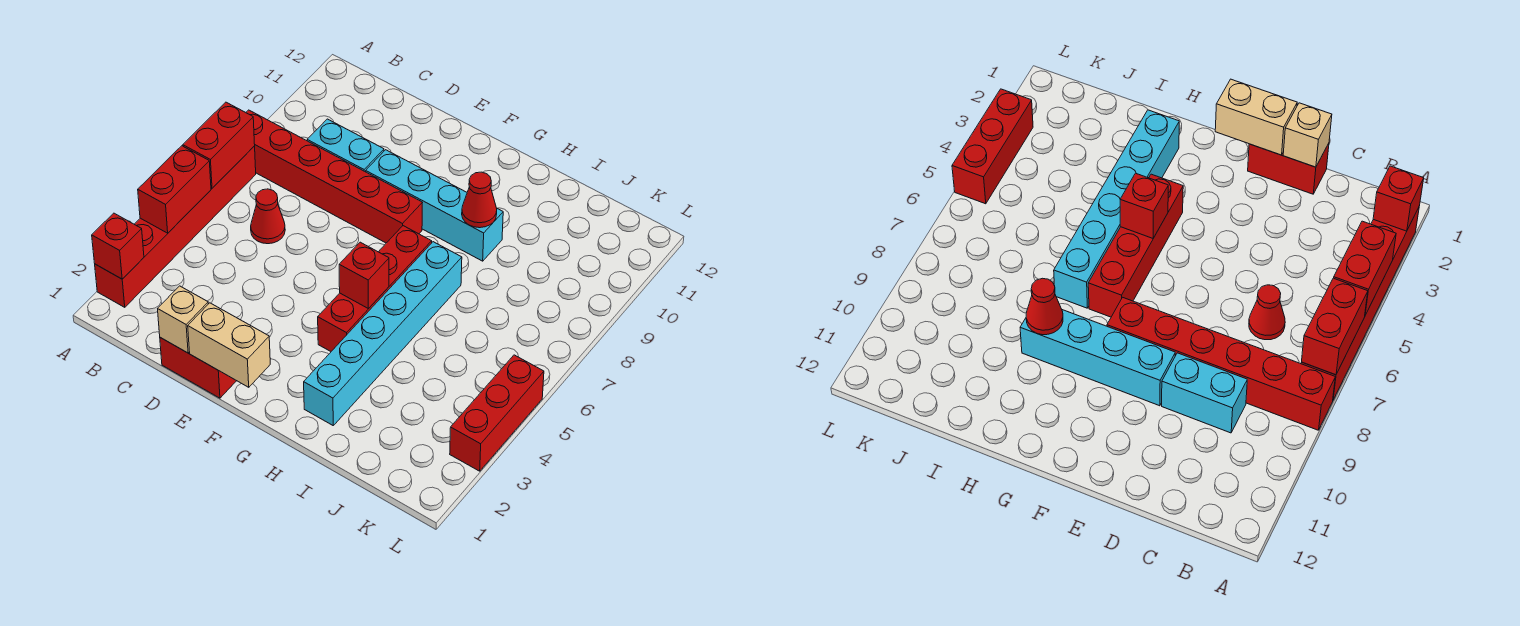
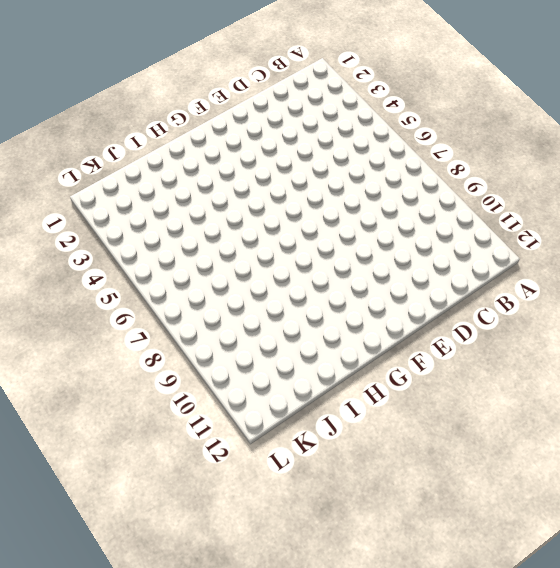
none -> red brick A2:A7 level 1
none -> red brick A8:F8 level 1
none -> red cone C6 level 1

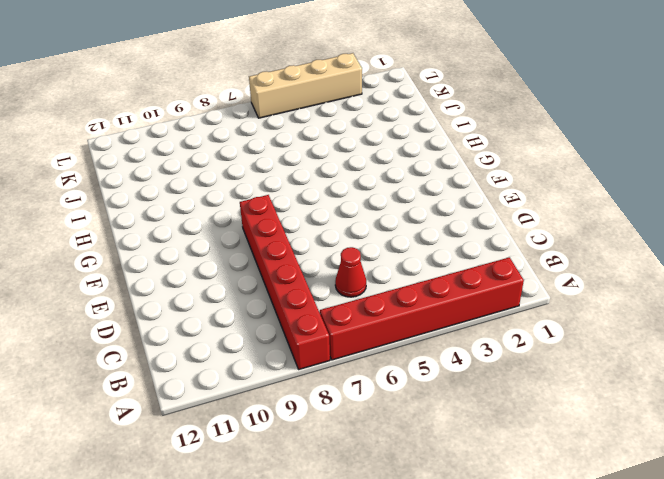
tan brick L3:L6 level 1 -> red brick L3:L5 level 1
none -> cyan brick C9:D9 level 1
none -> red brick D1:E1 level 1
none -> cyan brick E9:H9 level 1

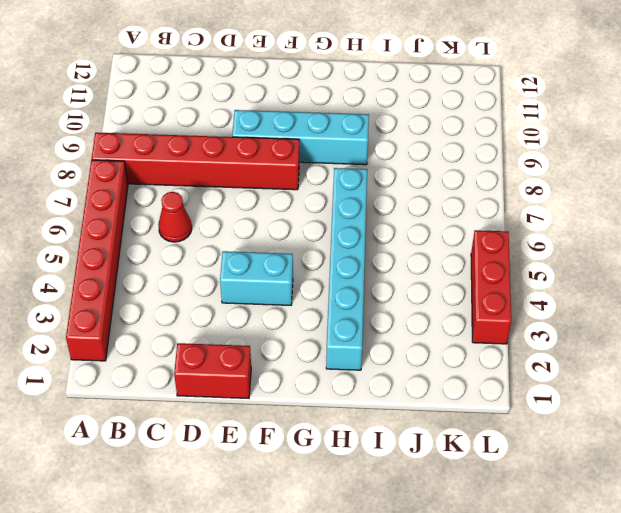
cyan brick E4:F4 level 1 -> cyan brick C9:D9 level 1
none -> red brick G4:G7 level 1
none -> red brick A2 level 2
none -> red brick A4:A5 level 2

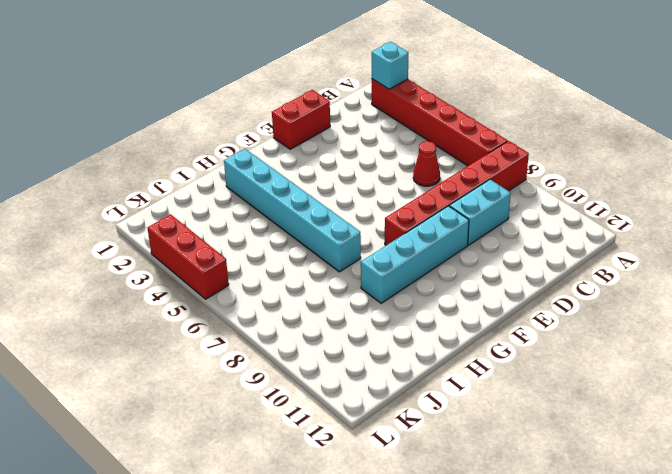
cyan brick A2 level 2 -> red brick A2 level 2
none -> red brick G4:G7 level 1
none -> red brick A4:A5 level 2
none -> red brick A6:A7 level 2

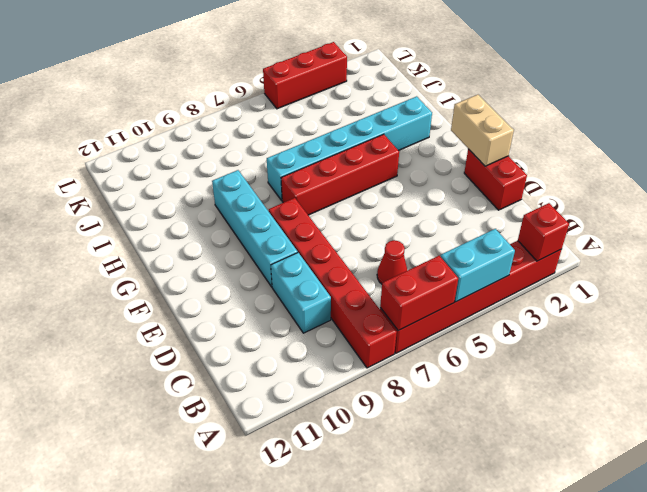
cyan brick A4:A5 level 2 -> red brick A4:A5 level 2
none -> tan brick D1 level 2
none -> red brick G5 level 2
none -> red cone H9 level 2

